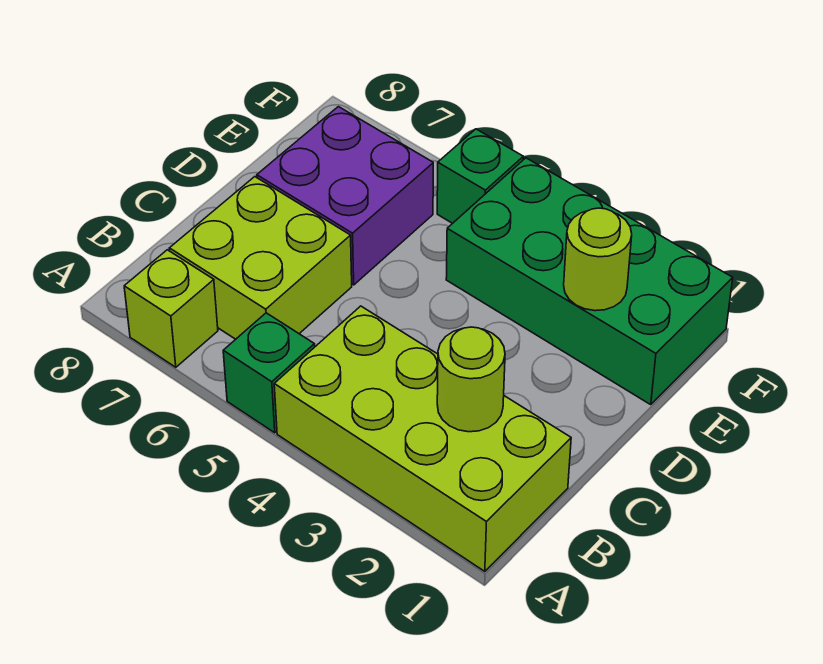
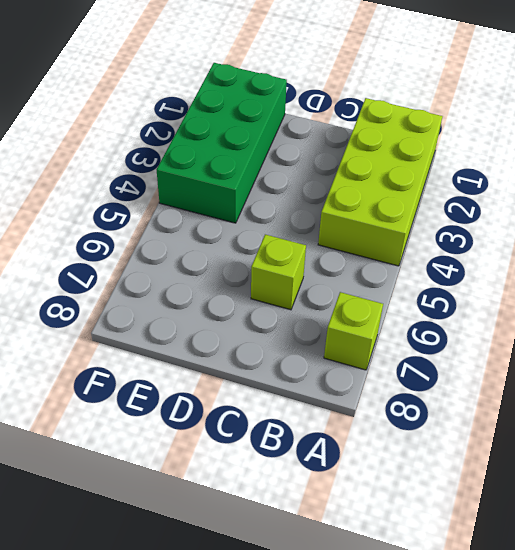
lime brick C6 level 1 -> lime brick B6:C7 level 1
none -> green brick A5 level 1
none -> purple brick D6:E7 level 1

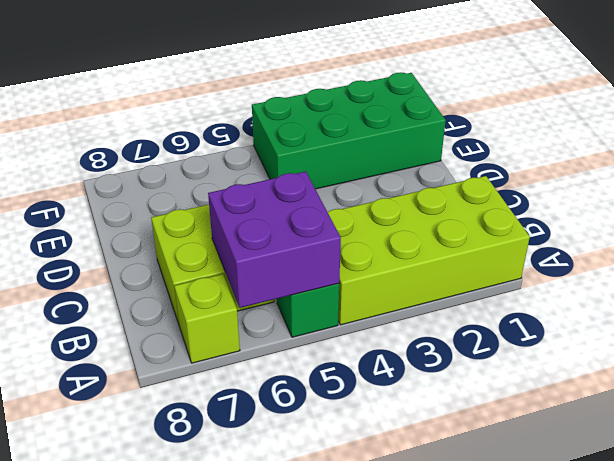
purple brick A5:B6 level 2 -> purple brick D6:E7 level 1
none -> green brick F5 level 1
none -> lime round brick B2 level 2

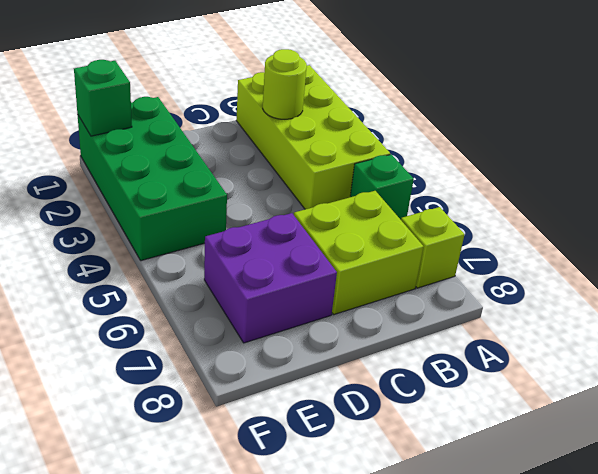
green brick F1 level 2 -> green brick F5 level 1
none -> lime round brick E2 level 2

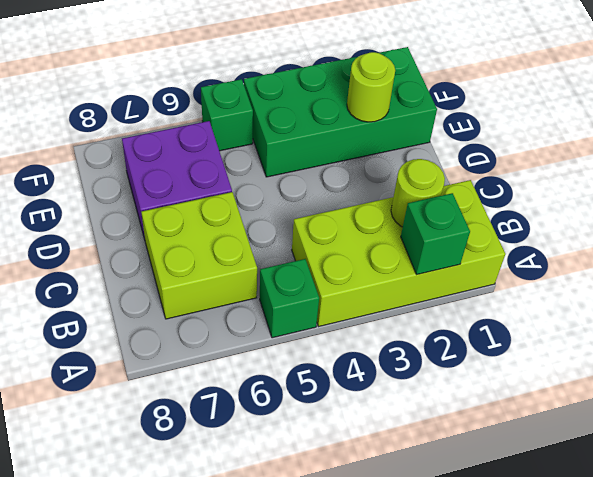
green brick A2 level 2 -> none
none -> lime brick A7 level 1

